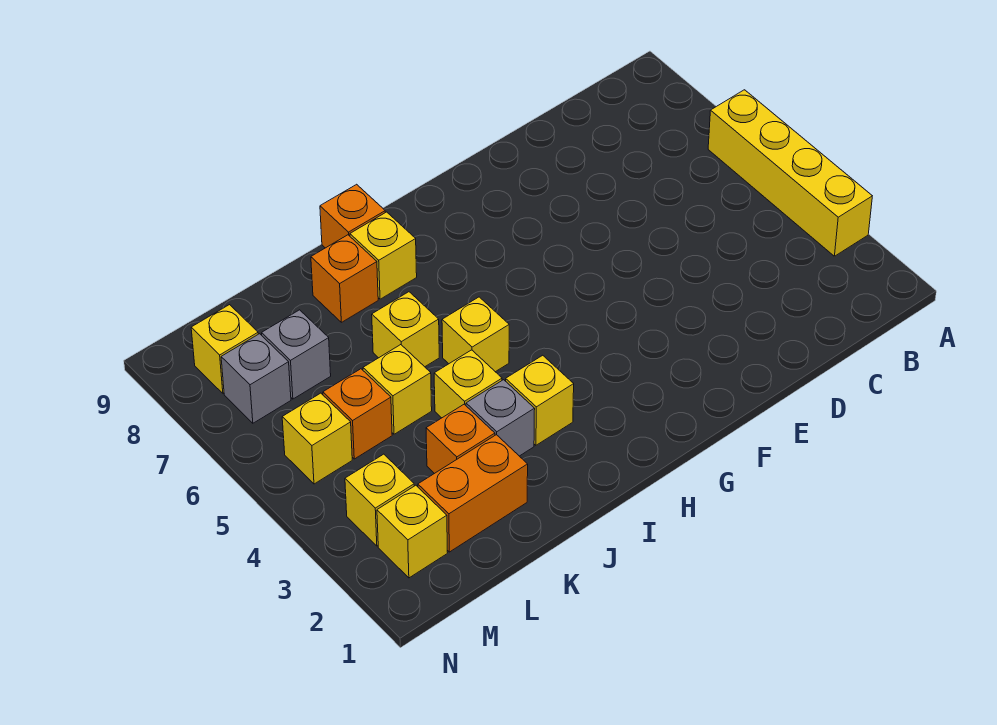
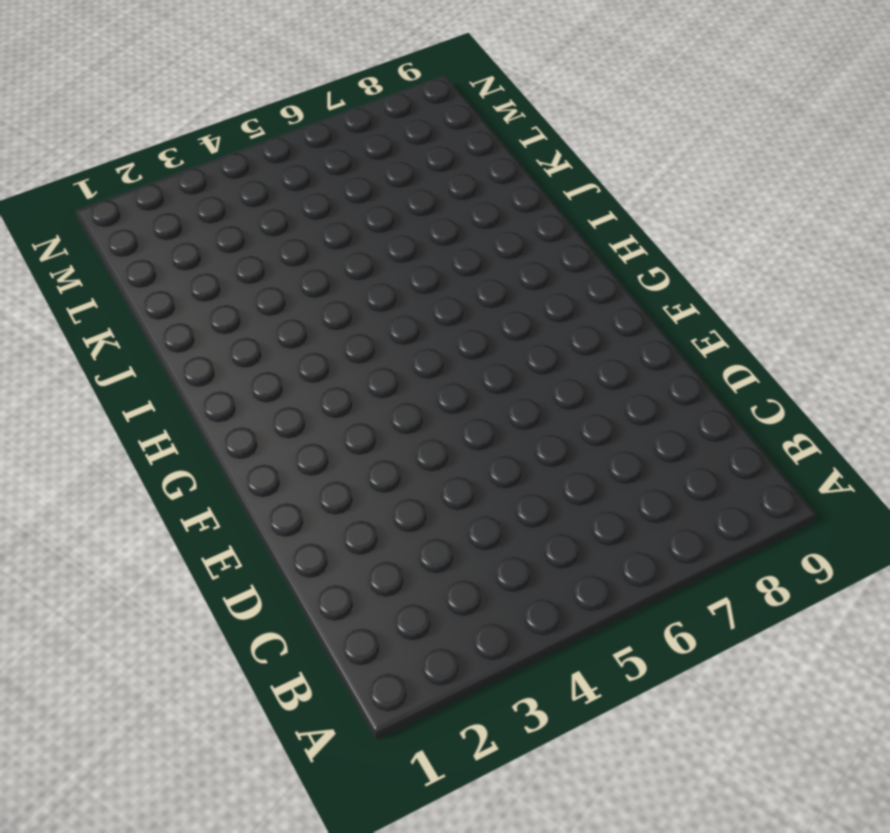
none -> yellow brick A3:A6 level 1
none -> yellow brick I3 level 1
none -> yellow brick I5 level 1

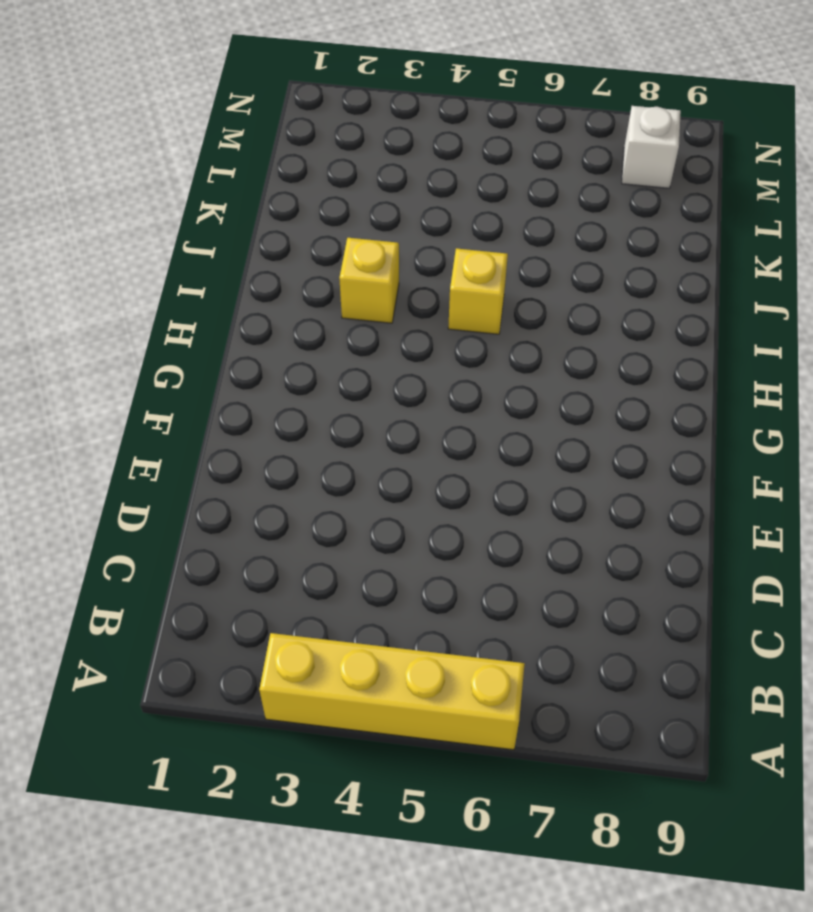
white brick M8 level 1 -> yellow brick M8 level 1
none -> yellow brick I8 level 1
none -> orange brick I9 level 1
none -> grey brick J3 level 1

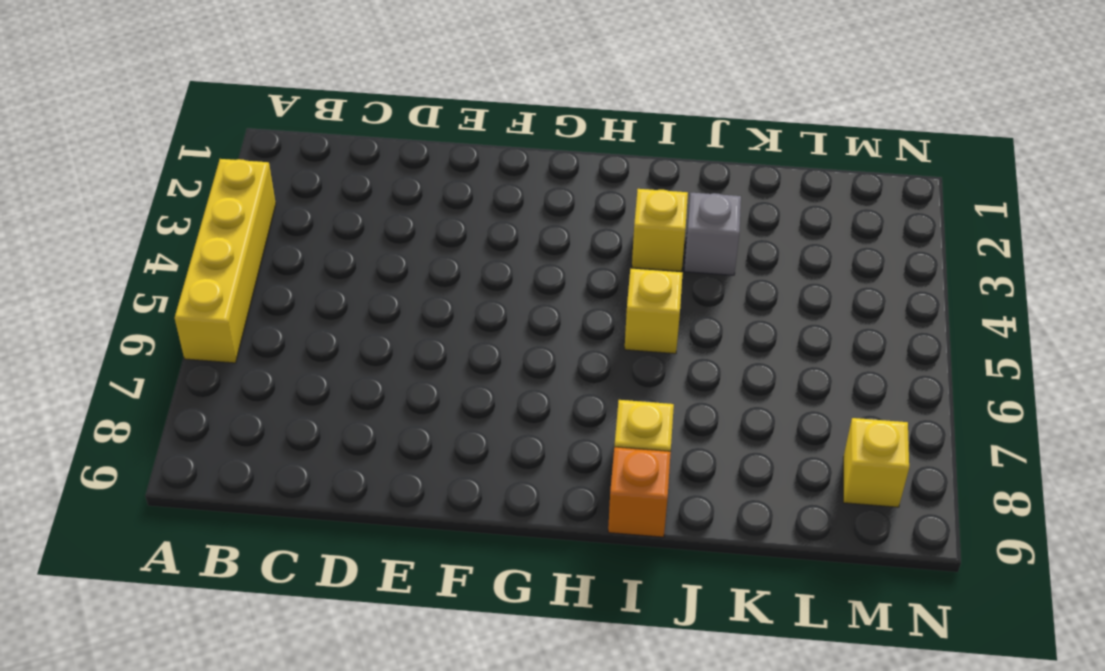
none -> yellow brick J4 level 1
none -> yellow brick J6 level 1
none -> orange brick J8 level 1

